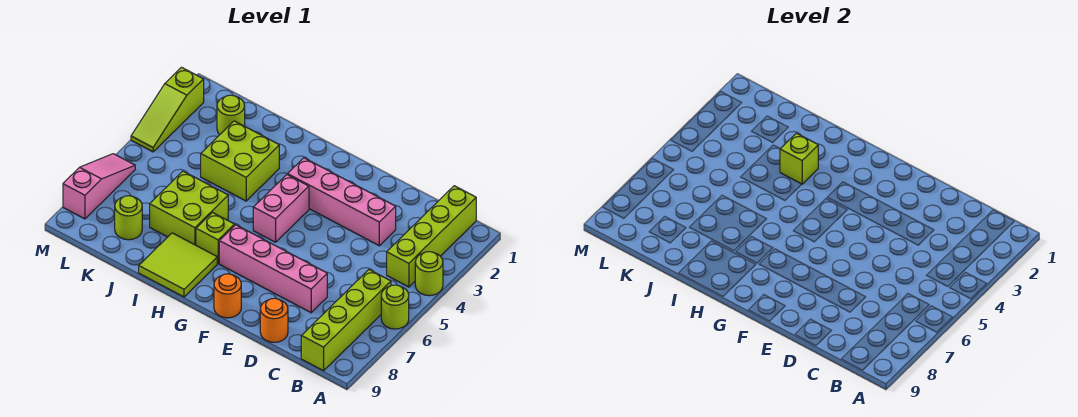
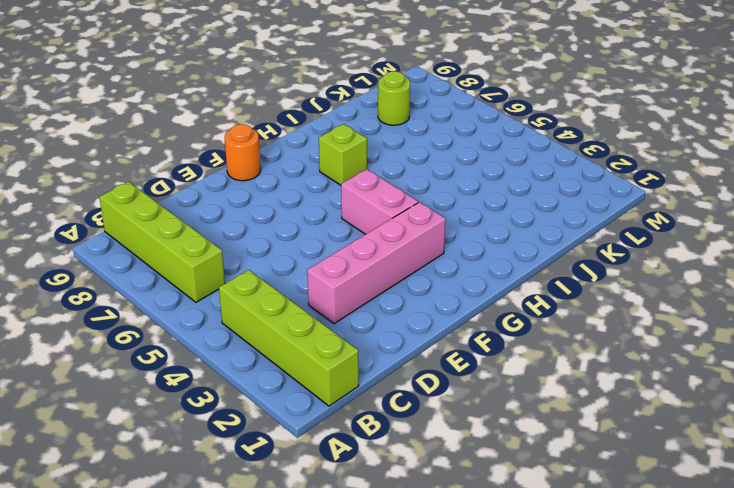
none -> lime round brick A4 level 1
none -> lime round brick A6 level 1
none -> pink brick D7:G7 level 1

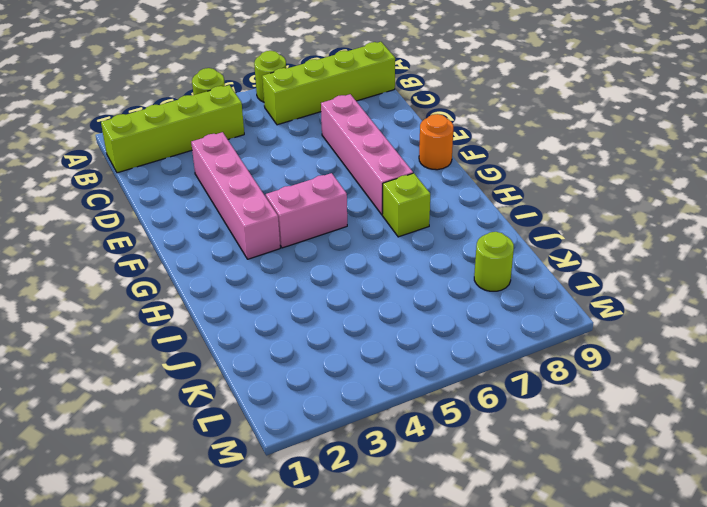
none -> orange round brick D9 level 1
none -> lime tile H8:I9 level 1
none -> lime brick I3:J4 level 1

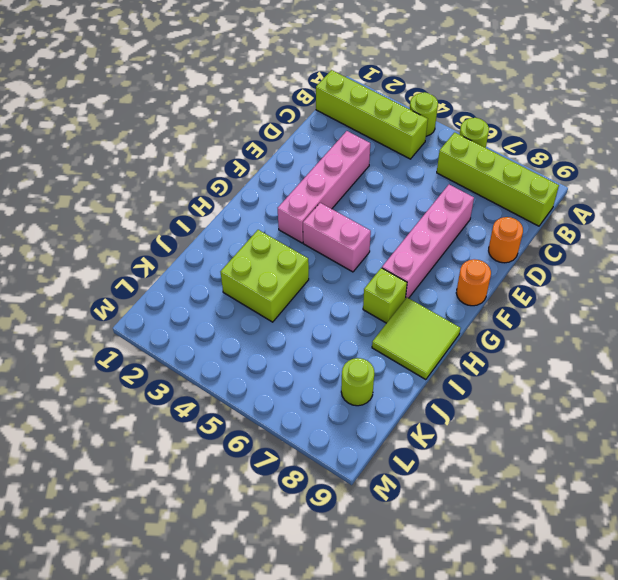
none -> lime brick I6:J7 level 1
none -> lime round brick K2 level 1
none -> lime slope M2:M4 level 1 top 2

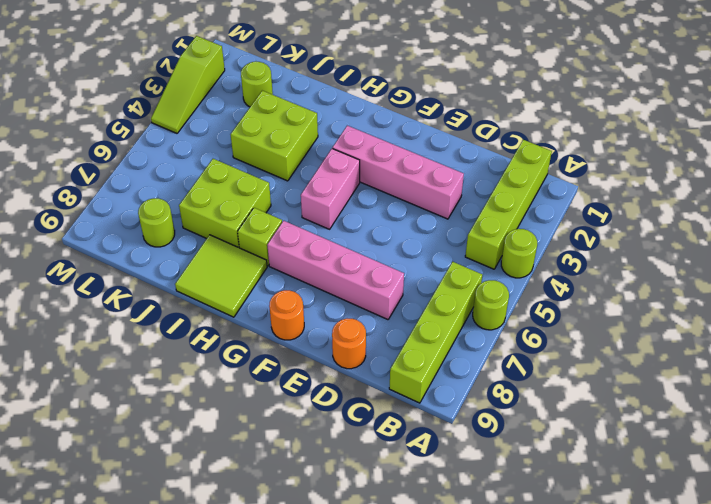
none -> pink slope M6:M8 level 1 top 8
none -> lime brick I3 level 2

